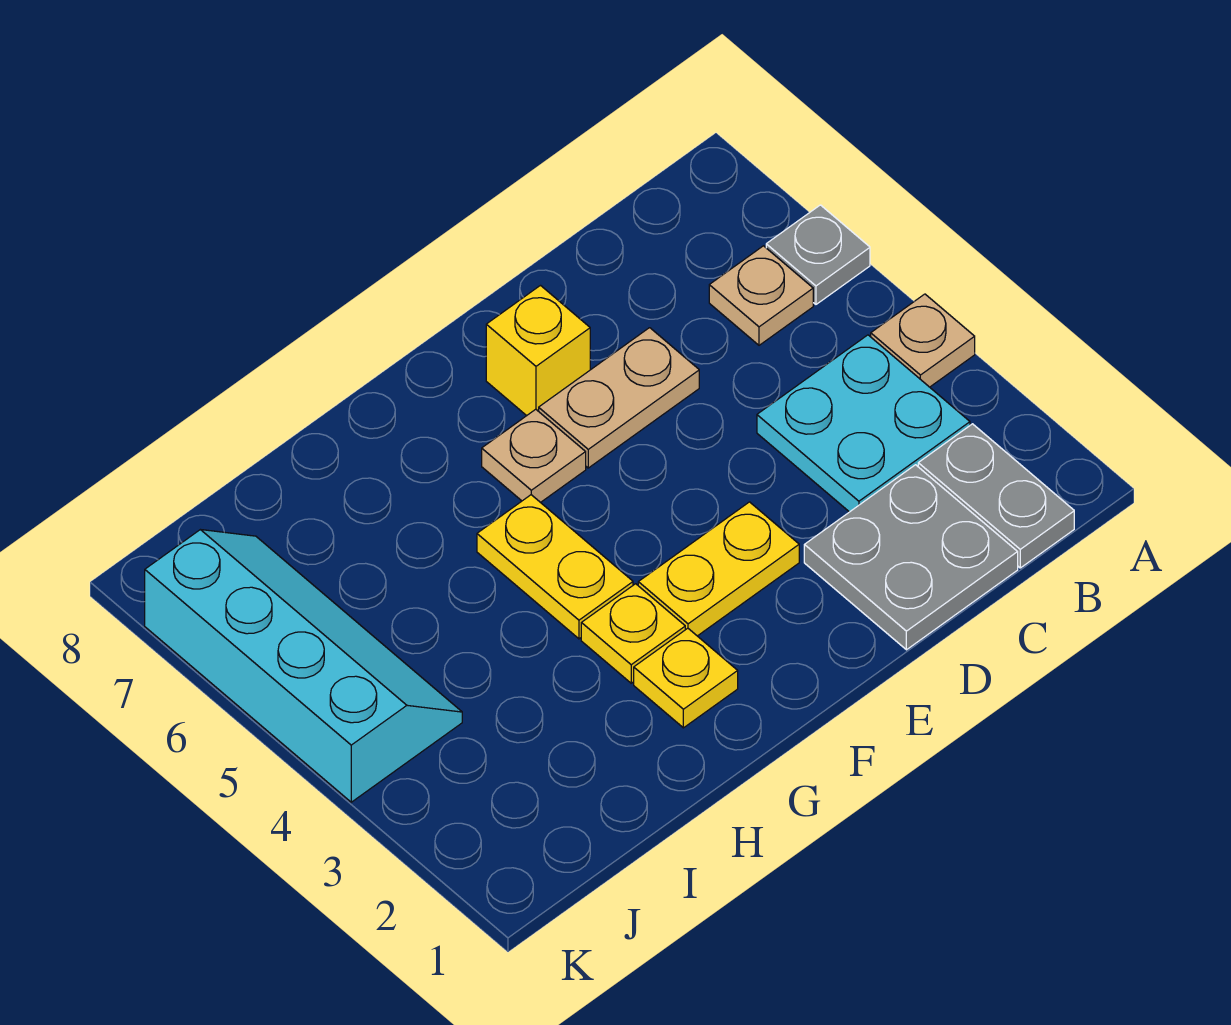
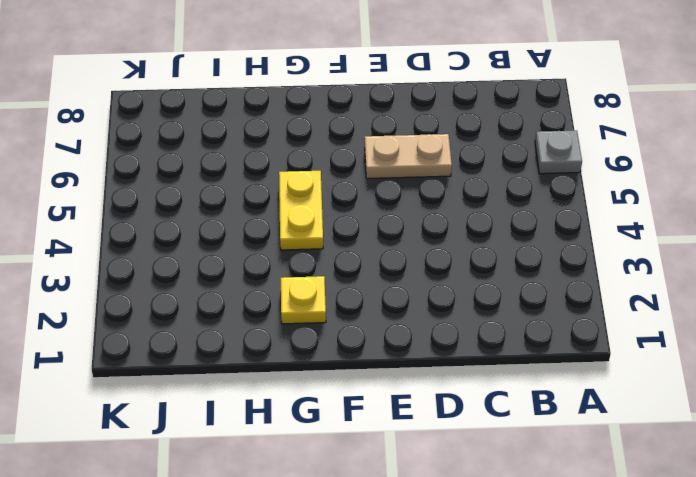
none -> tan plate A4 level 1
none -> grey plate B1:B2 level 1
none -> cyan plate B3:C4 level 1

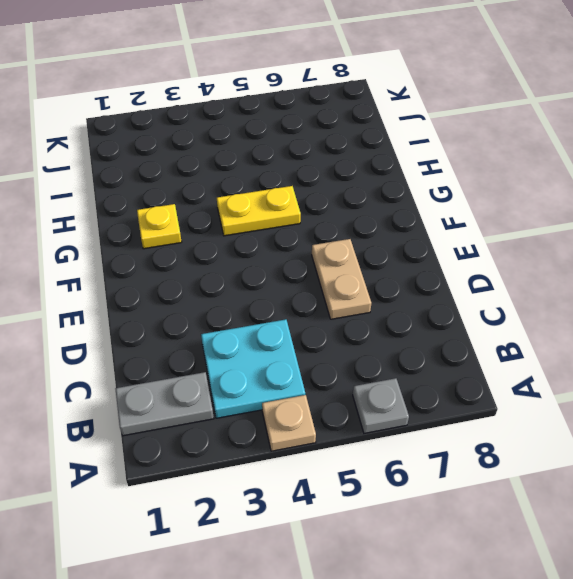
none -> tan plate B6 level 1
none -> grey plate C1:D2 level 1
none -> yellow plate E3:F3 level 1

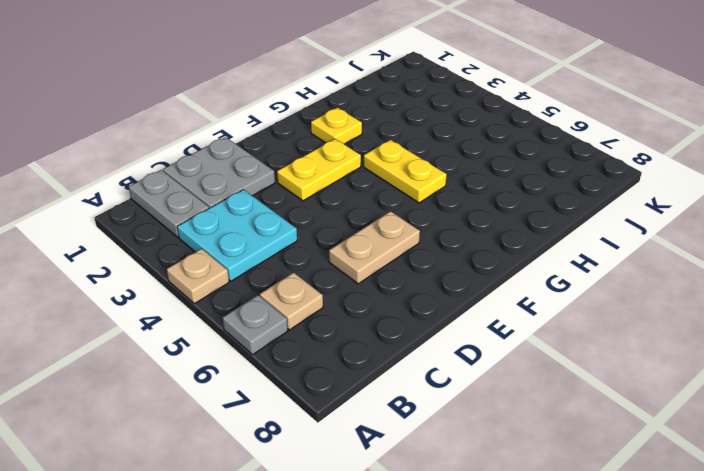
none -> yellow brick E7 level 1
none -> tan plate F6 level 1
none -> yellow plate G3 level 1

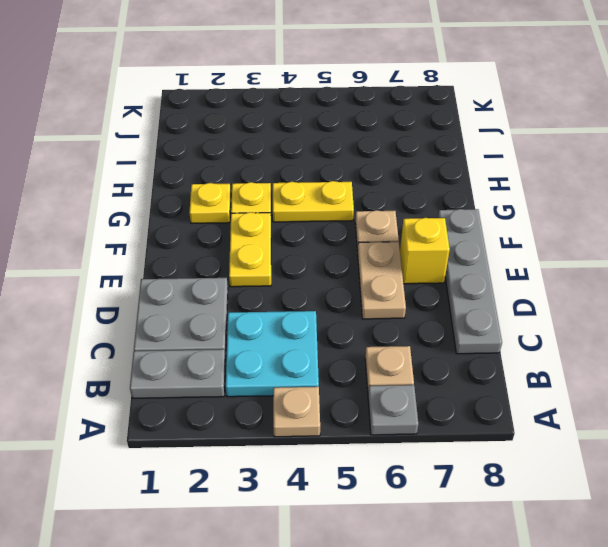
grey plate C8:F8 level 1 -> none
none -> cyan slope J4:K7 level 1 top K

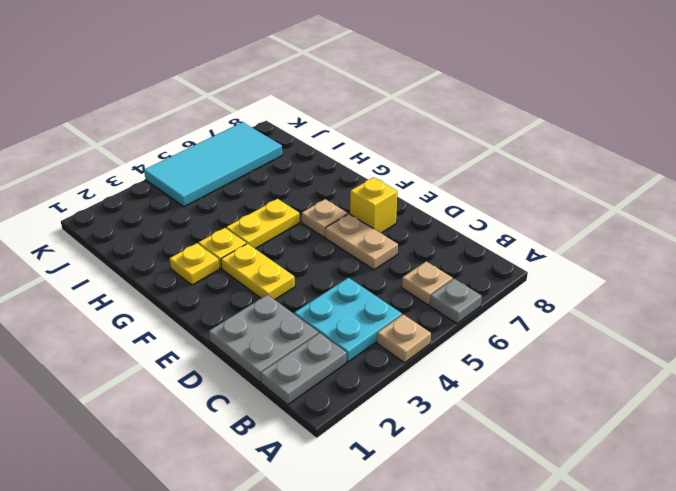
cyan tile J4:K7 level 1 -> cyan slope J4:K7 level 1 top K

